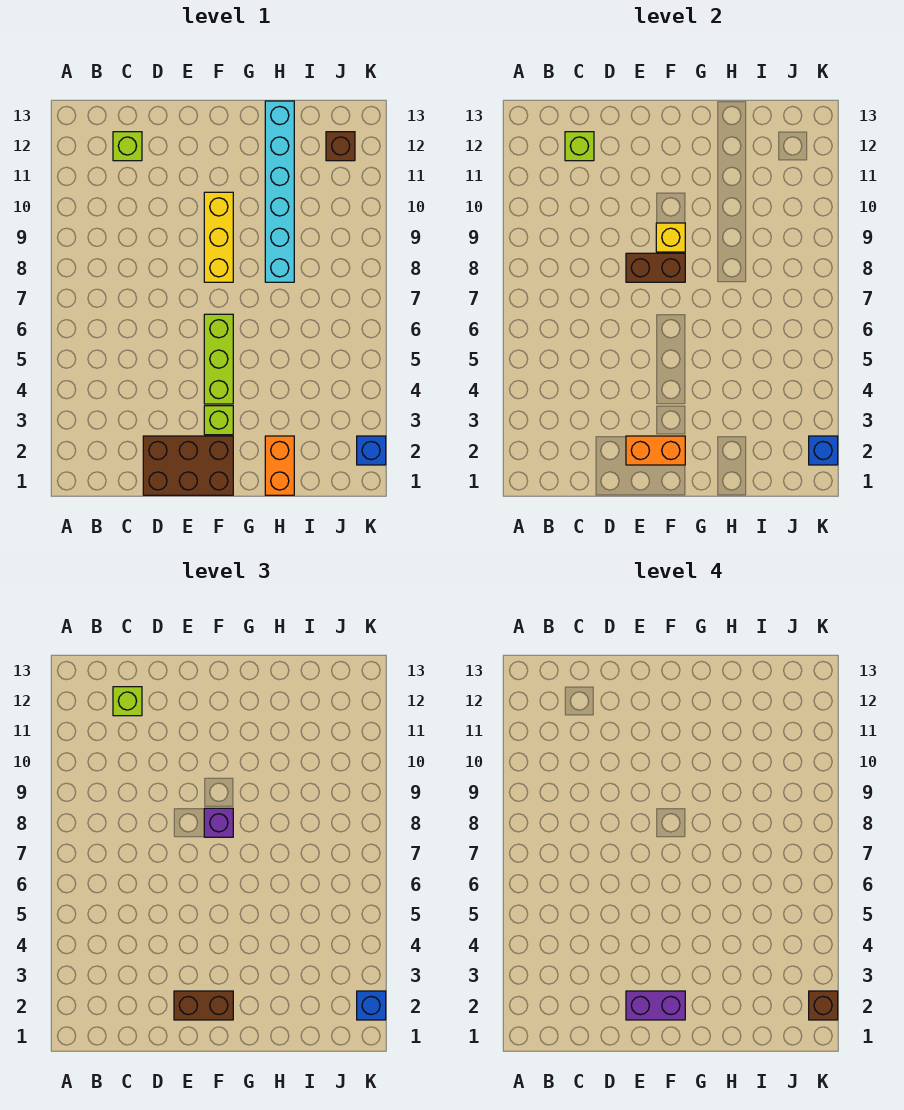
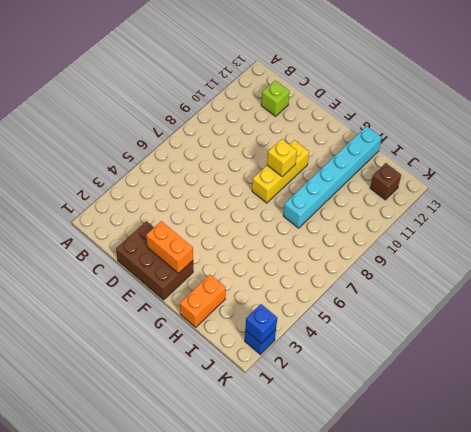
none -> lime brick F3 level 1
none -> lime brick F4:F6 level 1
none -> lime brick C12 level 2

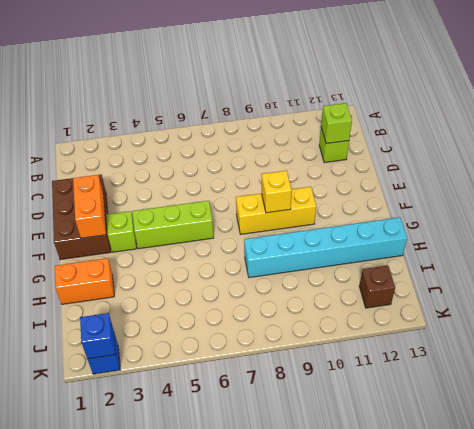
none -> brown brick E8:F8 level 2
none -> lime brick C12 level 3
none -> brown brick E2:F2 level 3

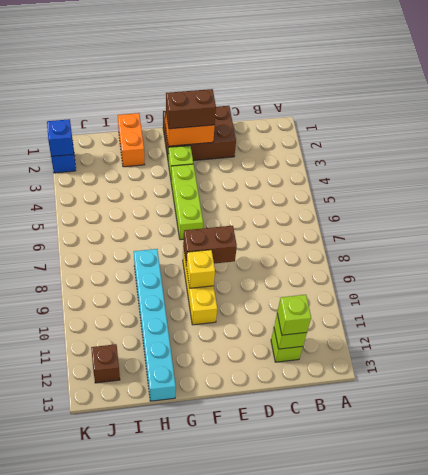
none -> purple brick F8 level 3
none -> blue brick K2 level 3
none -> purple brick E2:F2 level 4

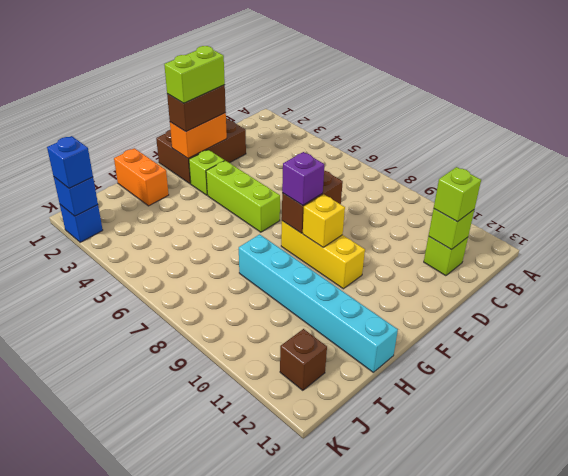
lime brick E2:F2 level 4 -> purple brick E2:F2 level 4
none -> brown brick K2 level 4

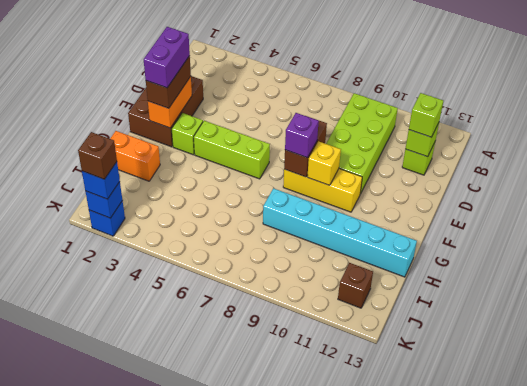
lime brick B9:E10 level 1 -> none

